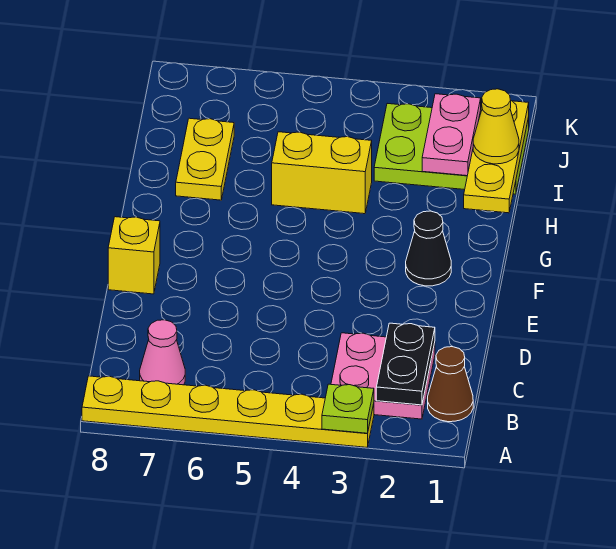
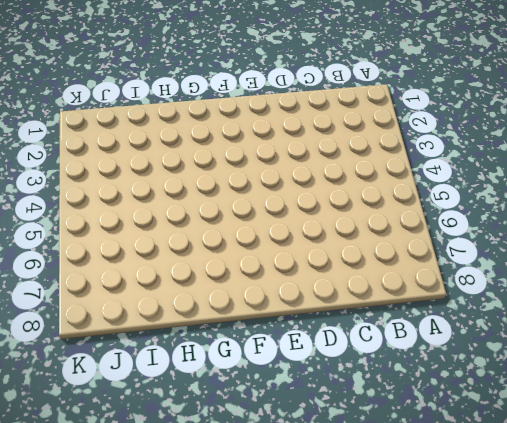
none -> yellow plate A3:A8 level 1
none -> brown cone B1 level 1
none -> pink plate B2:C3 level 1

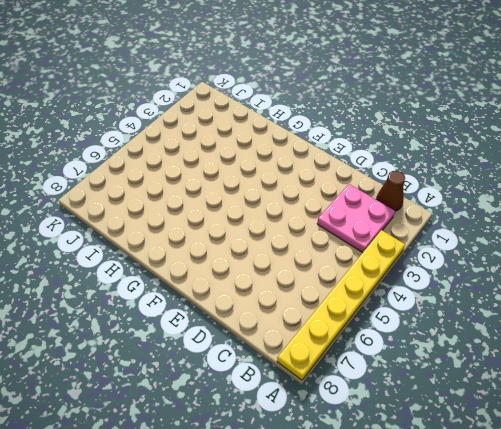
none -> pink cone B7 level 1
none -> yellow brick E8 level 1
none -> black cone F2 level 1

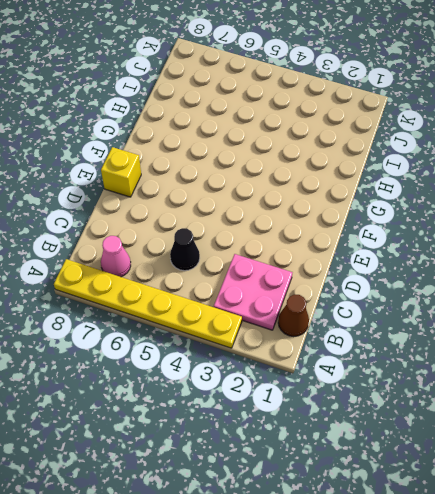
black cone C5 level 1 -> black cone F2 level 1
none -> yellow brick H4:H5 level 1
none -> yellow plate H7:I7 level 1
none -> lime plate I1:J3 level 1

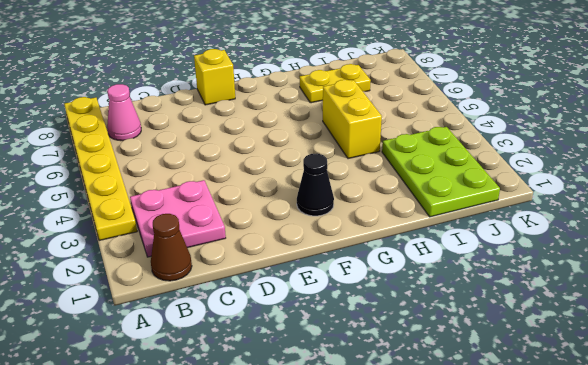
none -> lime plate A3 level 2
none -> black plate B2:C2 level 2
none -> yellow plate H1:J1 level 2

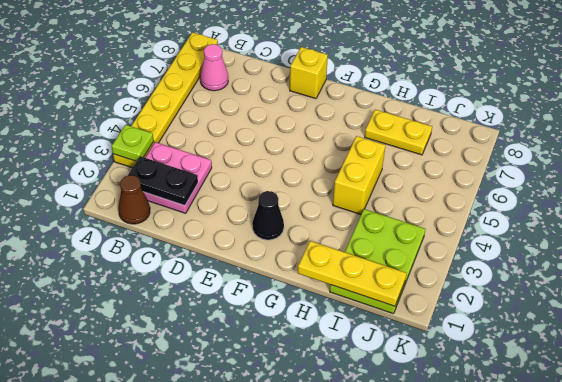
none -> pink plate I2:J2 level 2
none -> yellow cone I1 level 3

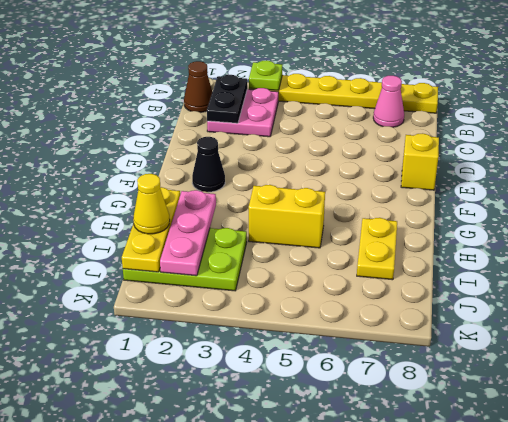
pink plate H2:J2 level 2 -> pink plate I2:J2 level 2

